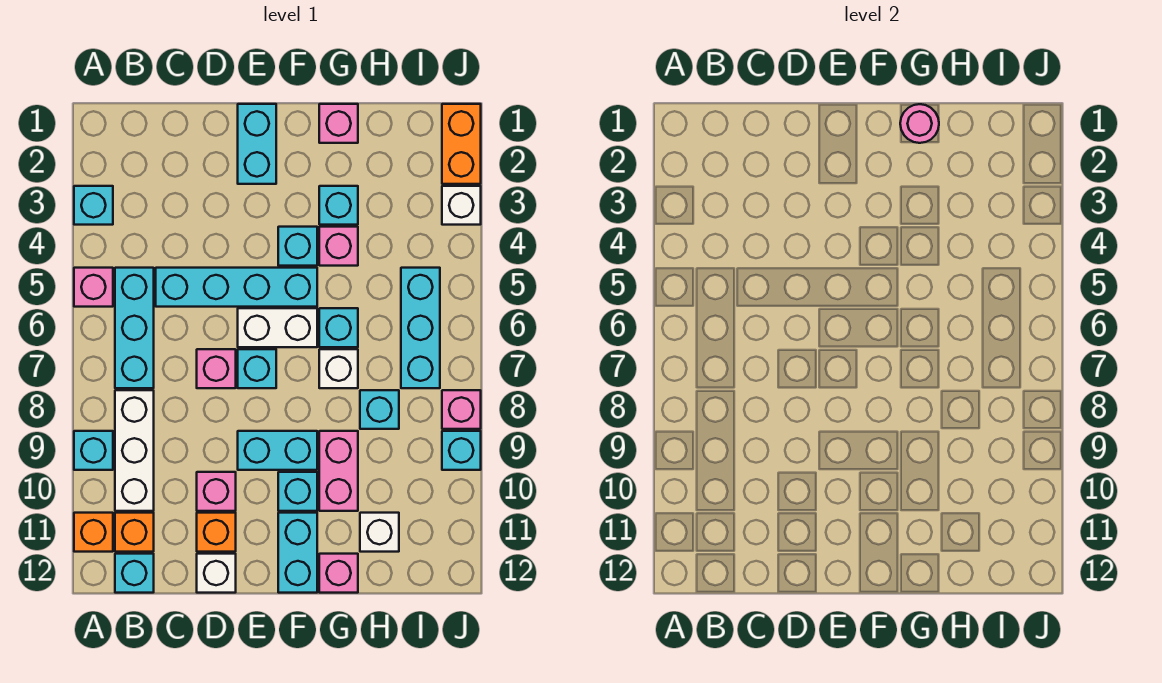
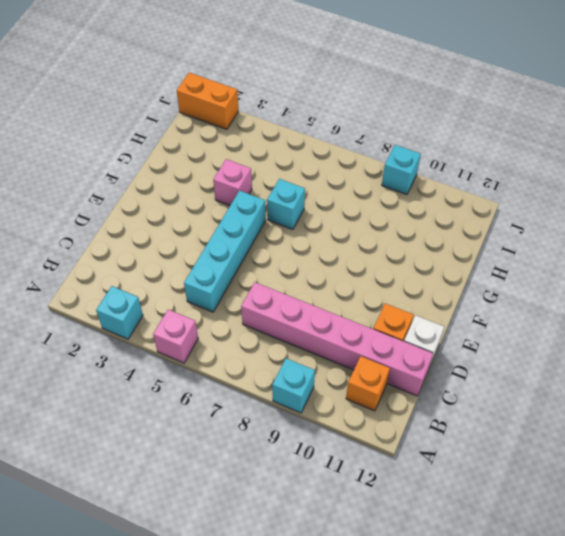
pink brick C7:C12 level 1 -> none
none -> orange brick A11 level 1
none -> cyan brick B5:B7 level 1
none -> white brick B8:B10 level 1
none -> cyan brick B12 level 1

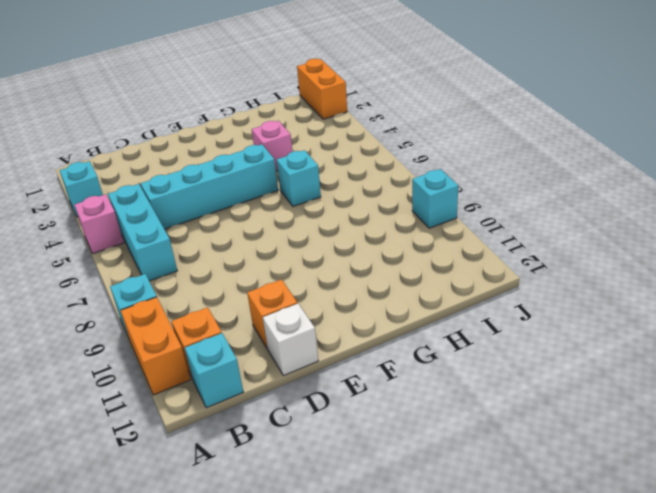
orange brick A10:A11 level 1 -> orange brick A11 level 1
none -> white brick B8:B10 level 1
none -> pink brick D7 level 1
none -> pink brick D10 level 1
none -> cyan brick E1:E2 level 1

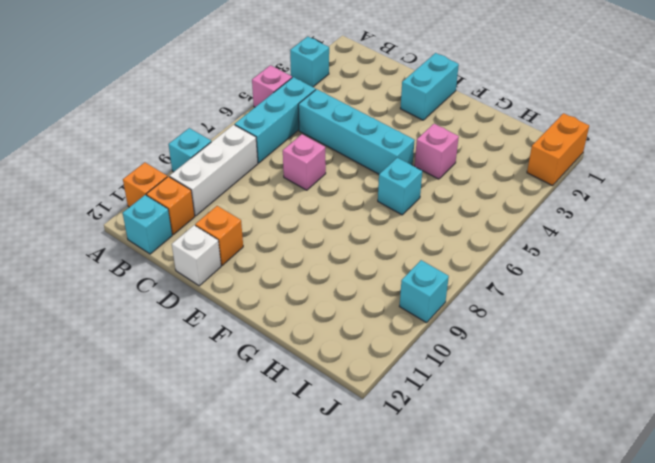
none -> pink brick D10 level 1
none -> white brick E6:F6 level 1
none -> cyan brick E7 level 1
none -> cyan brick E9:F9 level 1

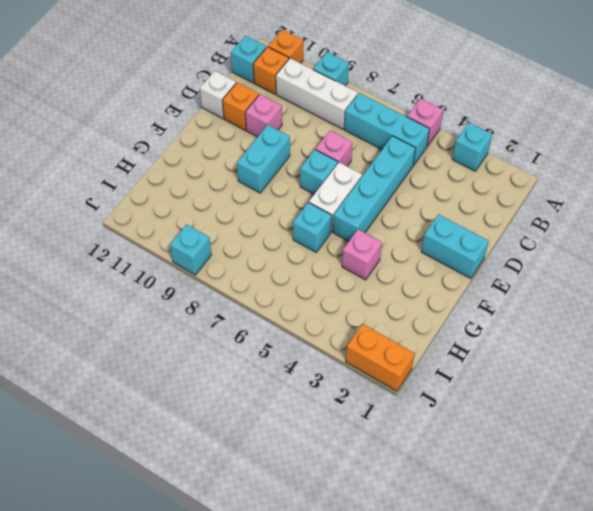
none -> cyan brick F4 level 1
none -> cyan brick F10 level 1
none -> cyan brick F11:F12 level 1
none -> pink brick G1 level 1

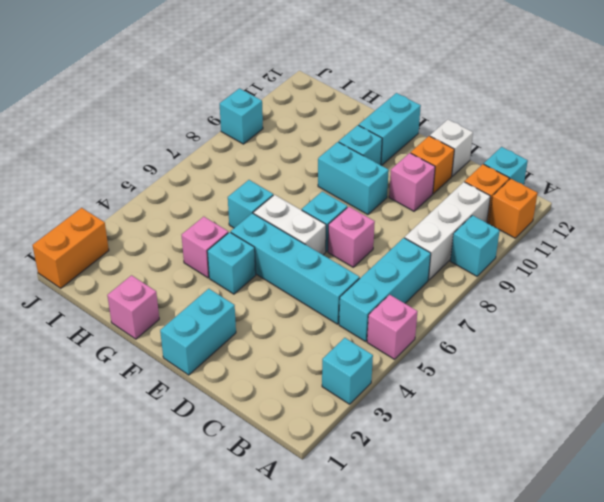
none -> cyan brick G3 level 1
none -> white brick G7 level 1
none -> pink brick G9:G10 level 1
none -> pink brick G12 level 1

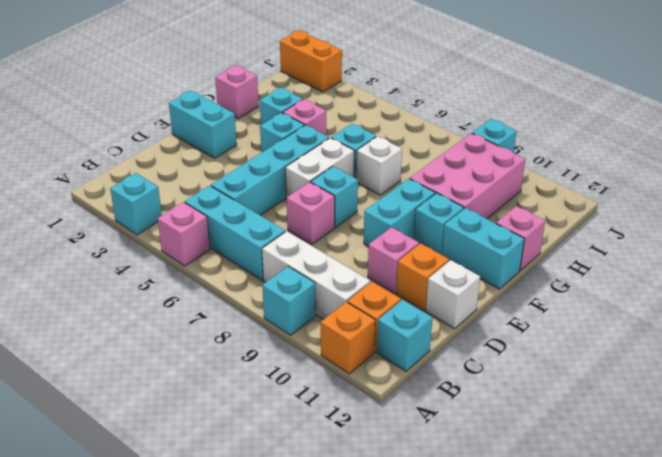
pink brick G9:I10 level 1 -> pink brick G9:G10 level 1
none -> cyan brick H8 level 1
none -> white brick H11 level 1
none -> cyan brick I5:I7 level 1
none -> white brick J3 level 1

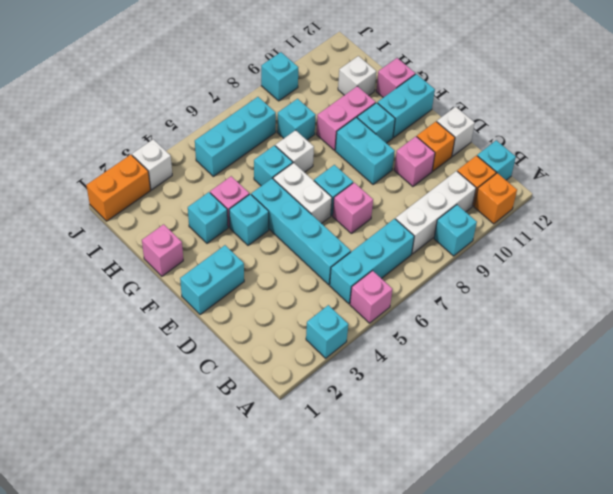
none -> pink brick J8 level 1
none -> pink round brick G1 level 2

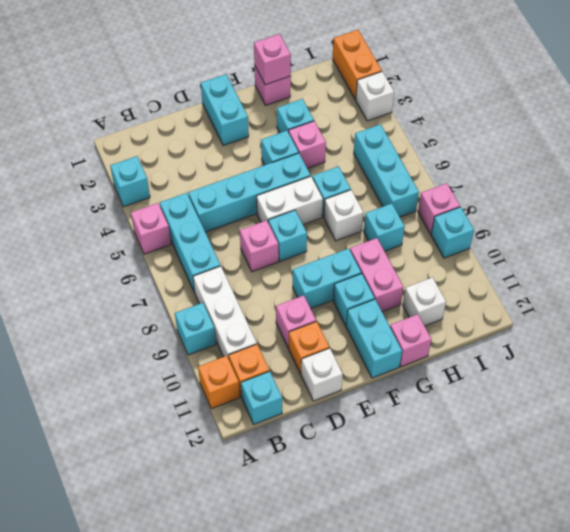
pink brick G1 level 2 -> pink round brick G1 level 2

